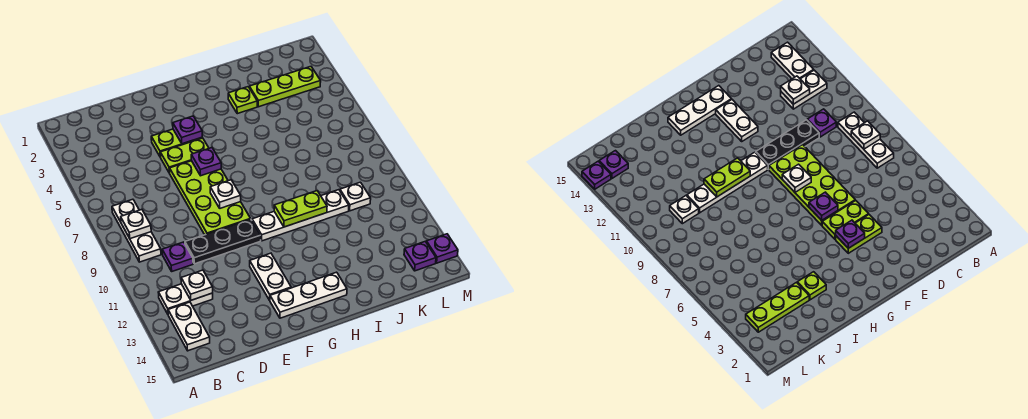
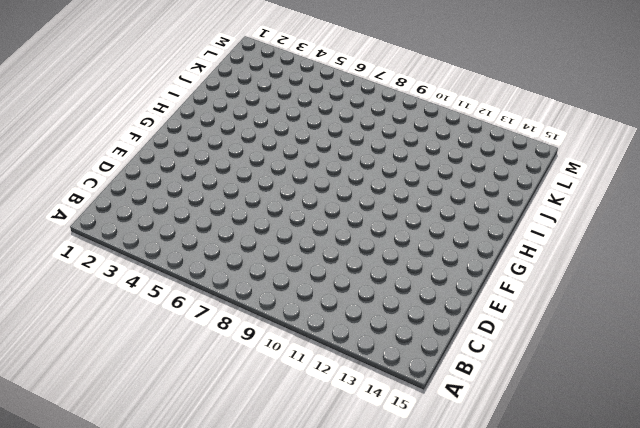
none -> white plate B7:B9 level 1
none -> white plate B12:C12 level 1
none -> white plate B13:B14 level 1

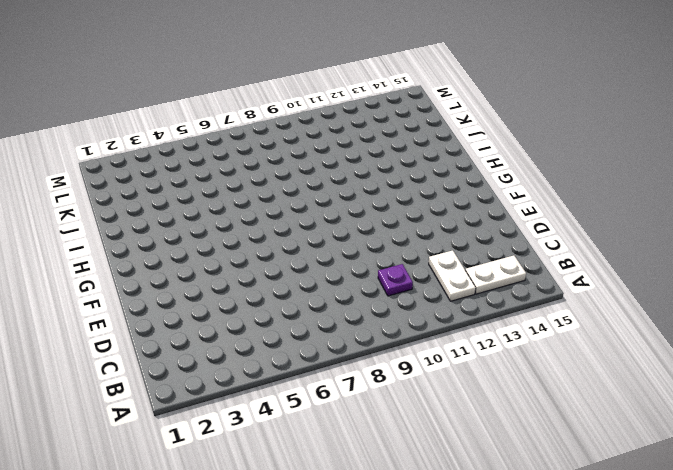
none -> white plate B7:B9 level 1
none -> black plate D10:F10 level 1
none -> lime plate E4:F4 level 1

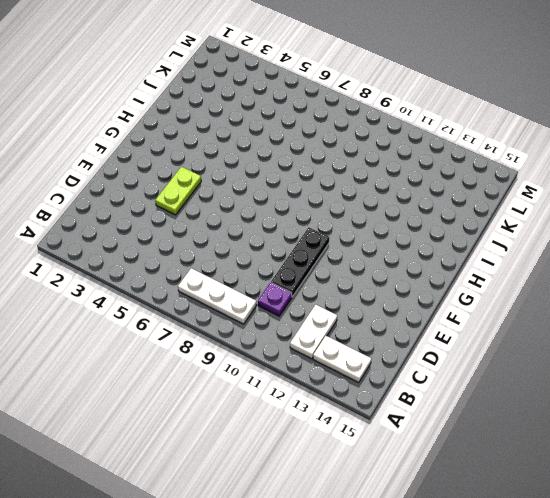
none -> lime plate E5:F5 level 1
none -> lime plate E6:F9 level 1
none -> white plate F12:F13 level 1

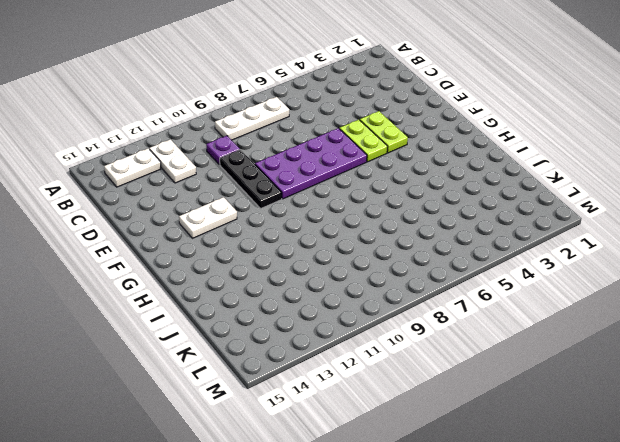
purple plate E6:F9 level 1 -> lime plate E6:F9 level 1
none -> white plate F14:H14 level 1
none -> white plate G10:J10 level 1
none -> lime plate I3 level 1

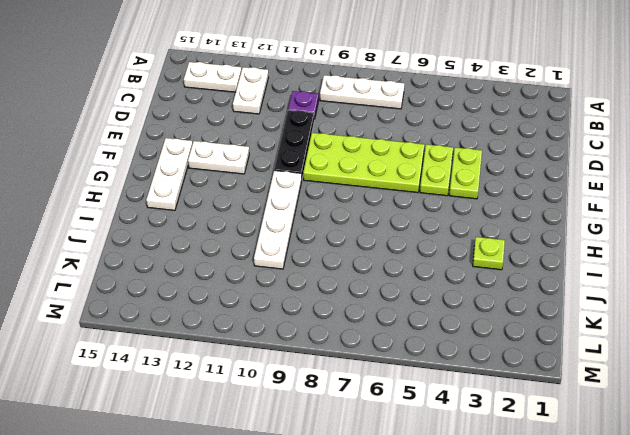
none -> lime plate J3:L3 level 1
none -> white plate K10 level 1
none -> purple plate L14 level 1

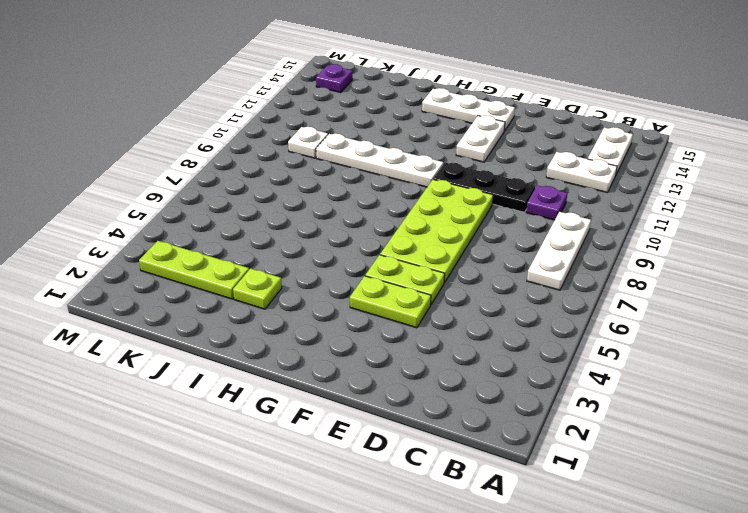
none -> purple plate M14 level 1
none -> white plate B8 level 2
none -> white plate C12 level 2

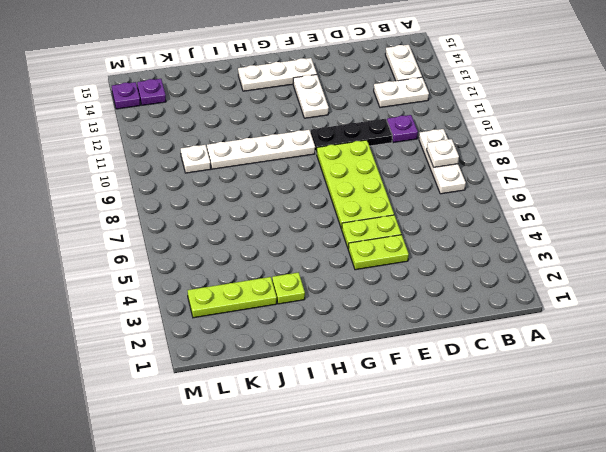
none -> white plate C12 level 2
none -> purple plate F4 level 2
none -> purple plate F6 level 2

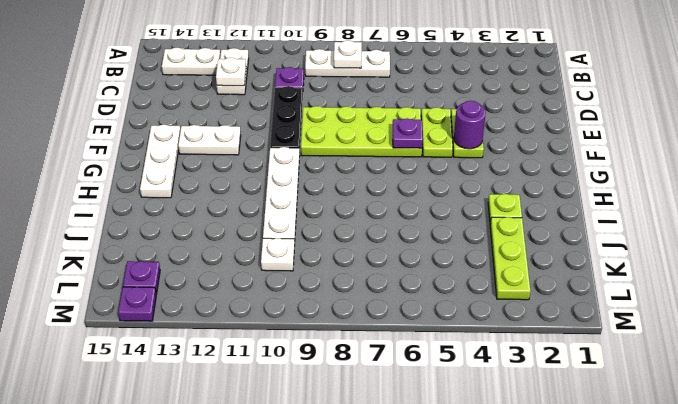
purple round brick F4 level 2 -> purple plate F4 level 2
none -> white plate F8 level 2
none -> lime plate H10:I10 level 2

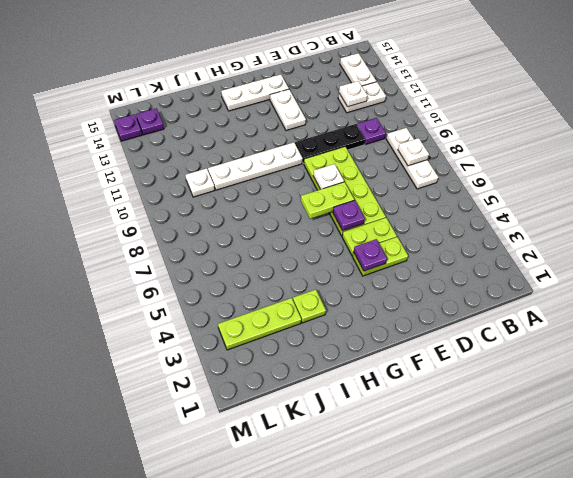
lime plate F7:G7 level 2 -> lime plate H10:I10 level 2

